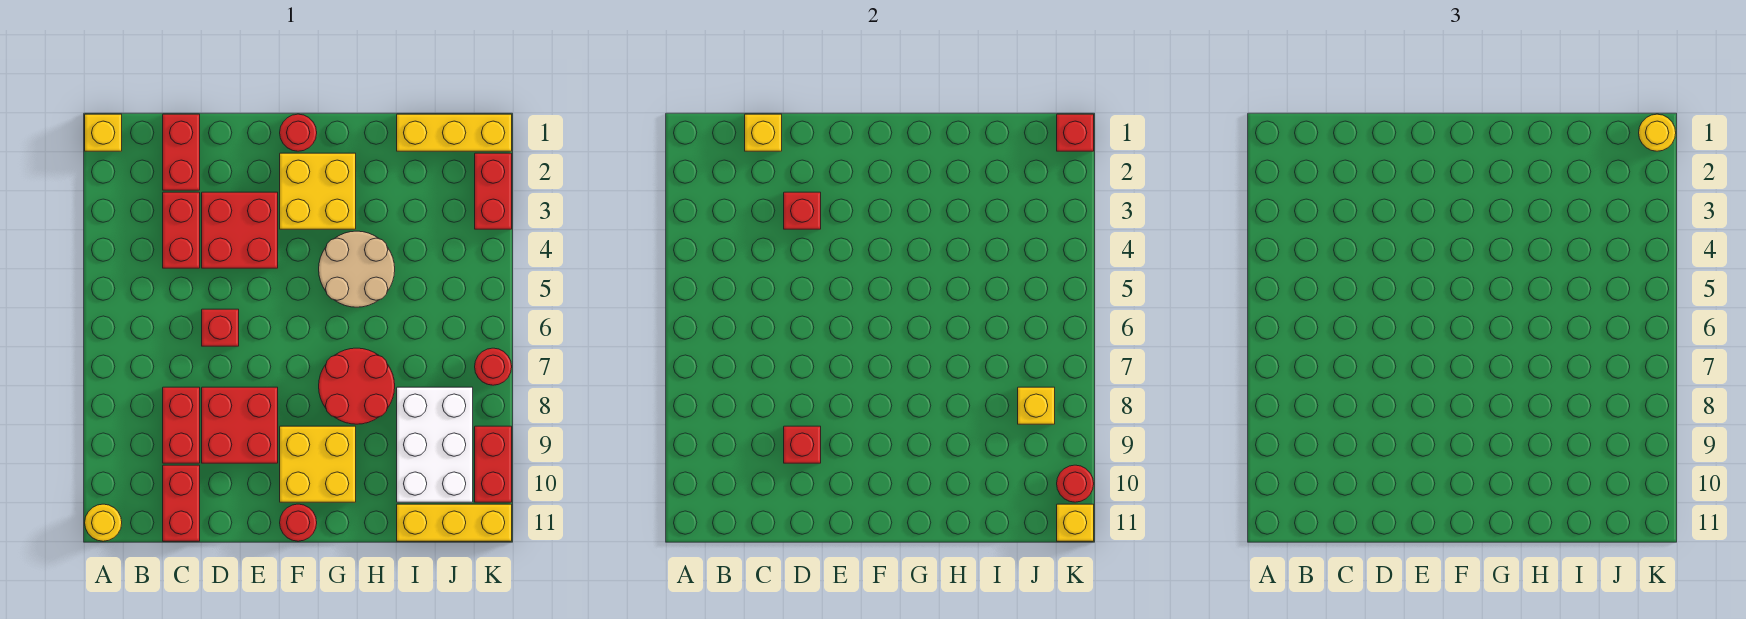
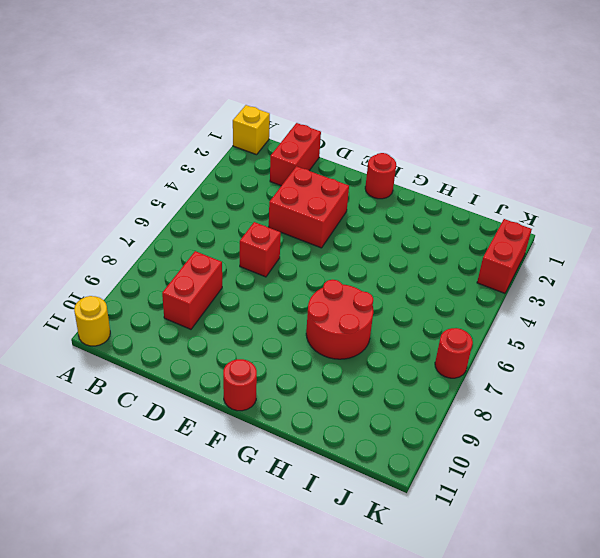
none -> red brick C3:C4 level 1
none -> red brick C10:C11 level 1
none -> red brick D8:E9 level 1

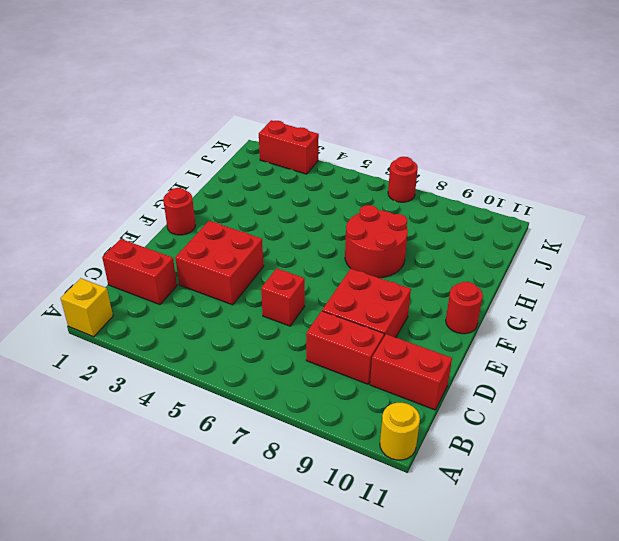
none -> red brick C3:C4 level 1
none -> yellow brick F2:G3 level 1
none -> yellow brick F9:G10 level 1

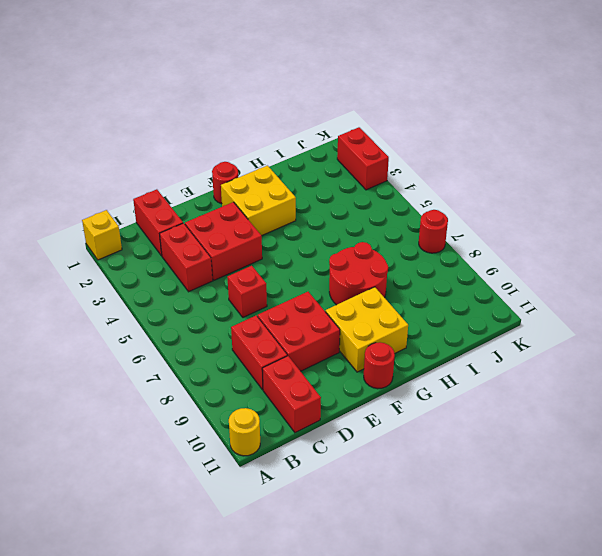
none -> tan round brick G4:H5 level 1
none -> yellow brick I1:K1 level 1
none -> white brick I8:J10 level 1

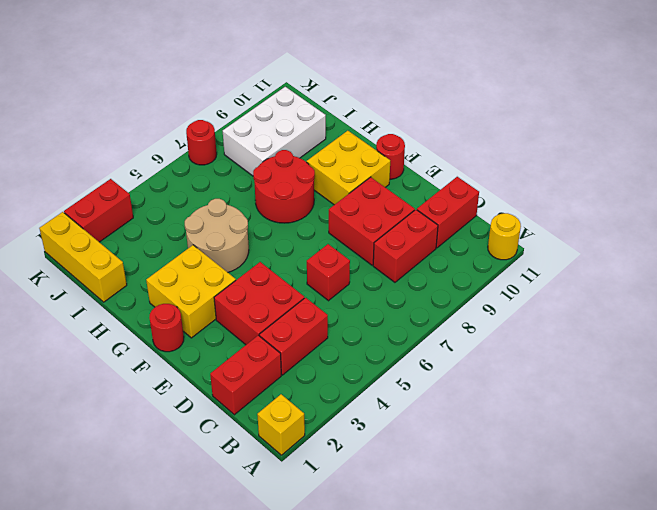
none -> yellow brick I11:K11 level 1
none -> red brick K9:K10 level 1
none -> yellow brick C1 level 2

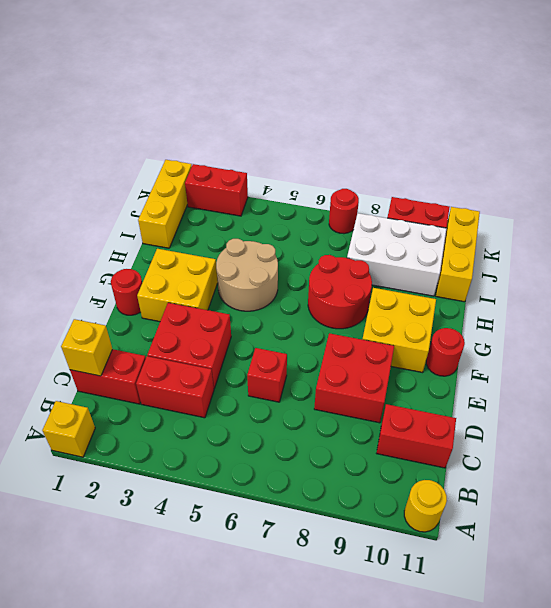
none -> red brick C8:C9 level 1
none -> red brick D3 level 2
none -> red brick D9 level 2

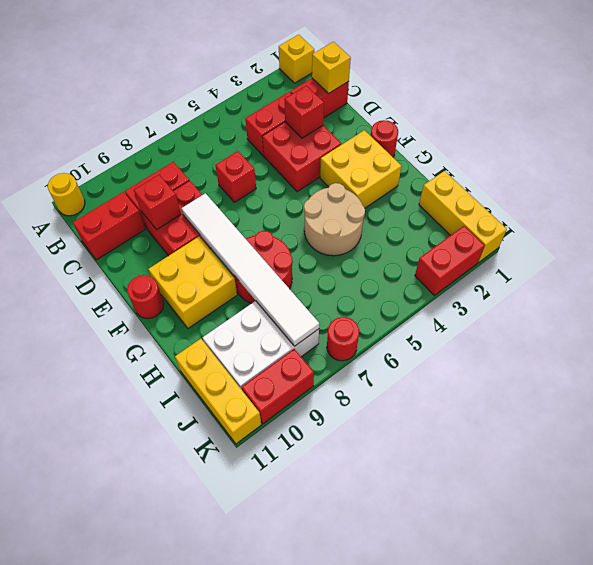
white tile E8:J8 level 2 -> yellow brick J8 level 2
none -> red brick K1 level 2
none -> red round brick K10 level 2
none -> yellow brick K11 level 2

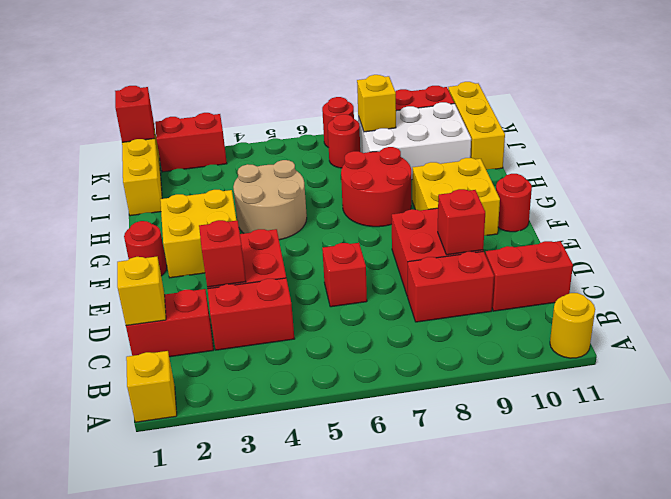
red round brick J7 level 1 -> red round brick K10 level 2
none -> yellow brick K11 level 2
none -> yellow round brick K1 level 3

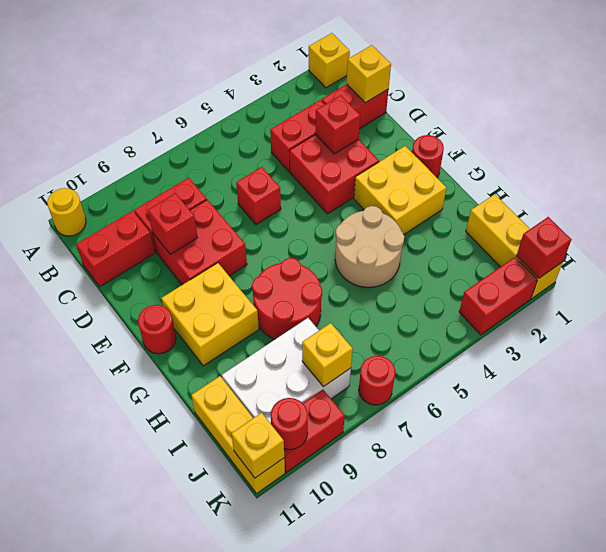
none -> yellow round brick K1 level 3

